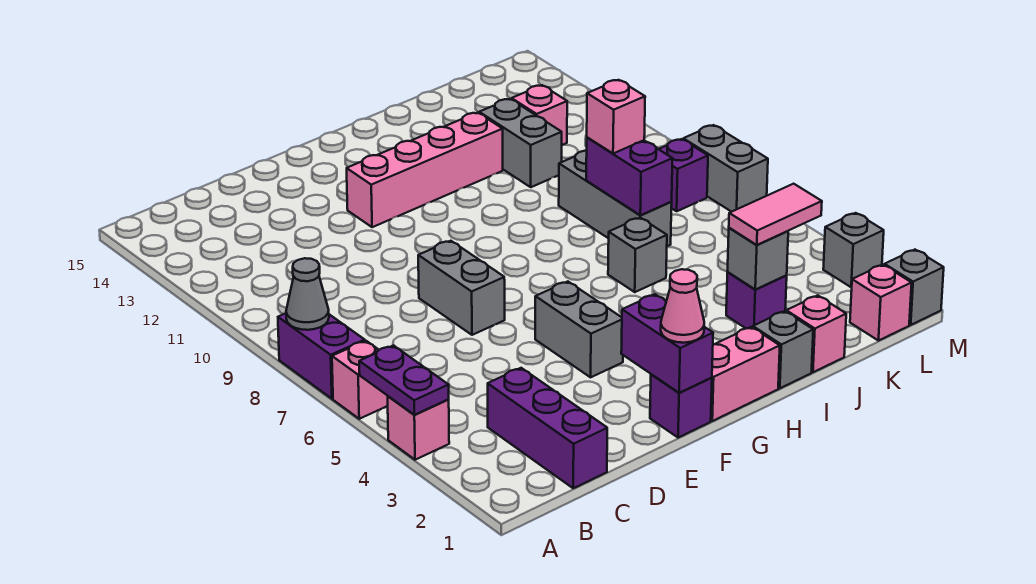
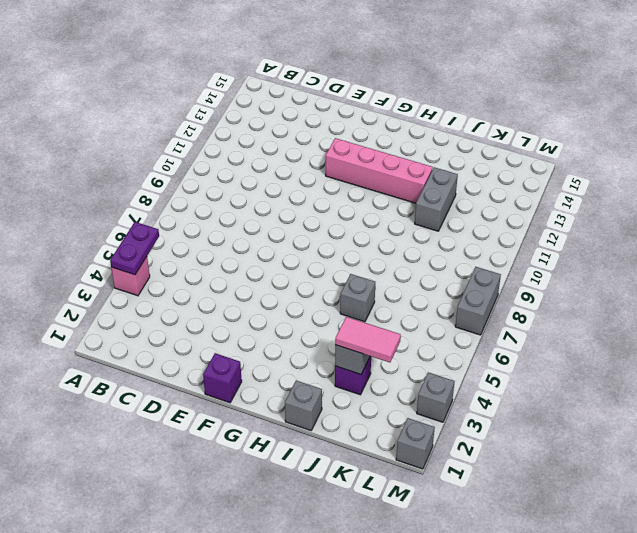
none -> pink brick A6 level 1
none -> purple brick A7:A8 level 1
none -> purple brick C1:C3 level 1

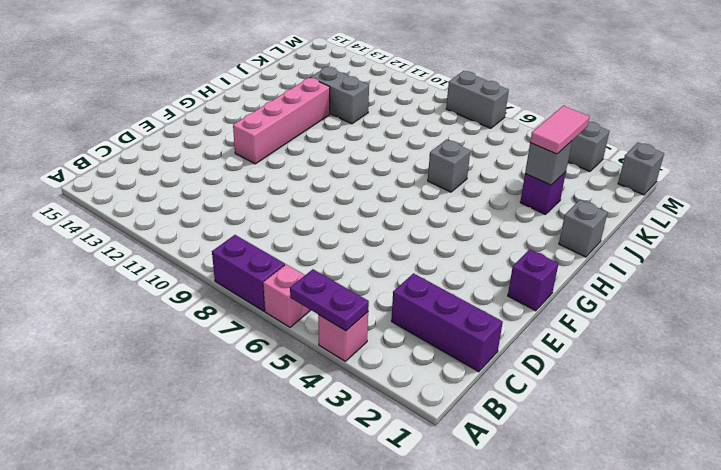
none -> grey brick E7:E8 level 1
none -> grey brick F4:F5 level 1
none -> pink brick G1:H1 level 1

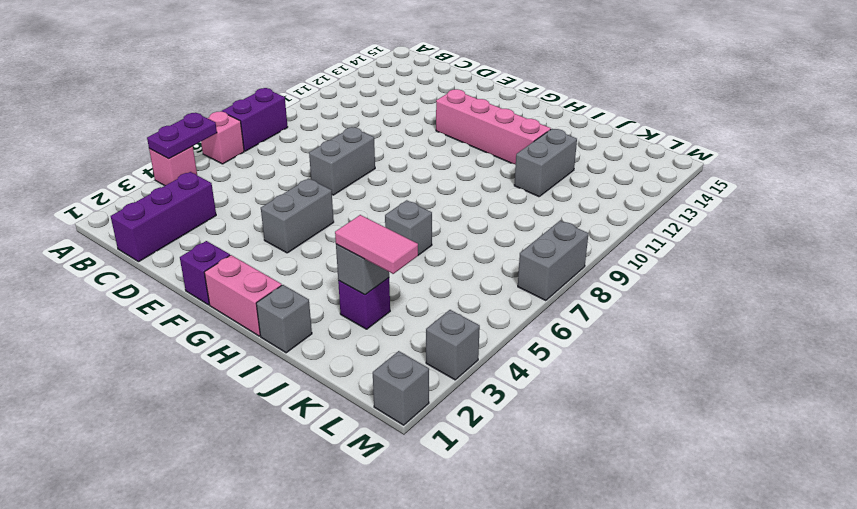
none -> pink brick J1 level 1
none -> grey brick J7:J9 level 1
none -> pink brick K12 level 1

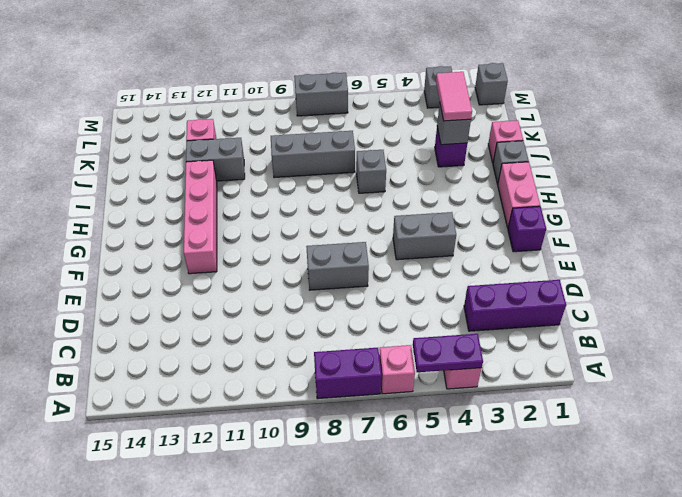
none -> pink brick L1 level 1
none -> purple brick L8 level 1
none -> grey cone A8 level 2

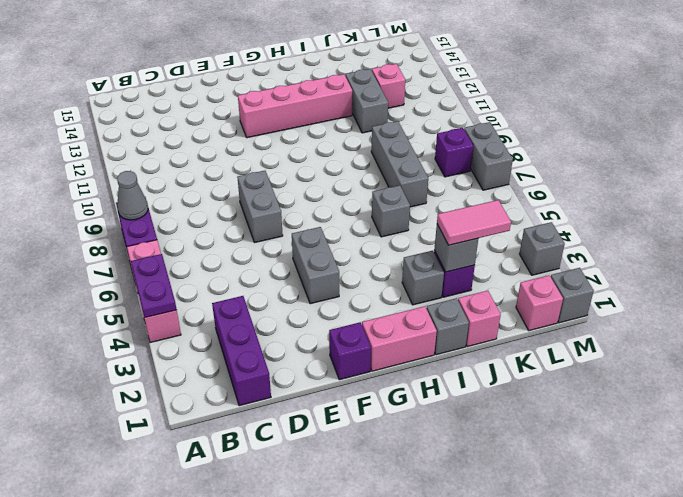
grey brick I3 level 1 -> none
none -> purple brick F1:F2 level 2
none -> purple brick J7:J8 level 2
none -> pink cone F1 level 3

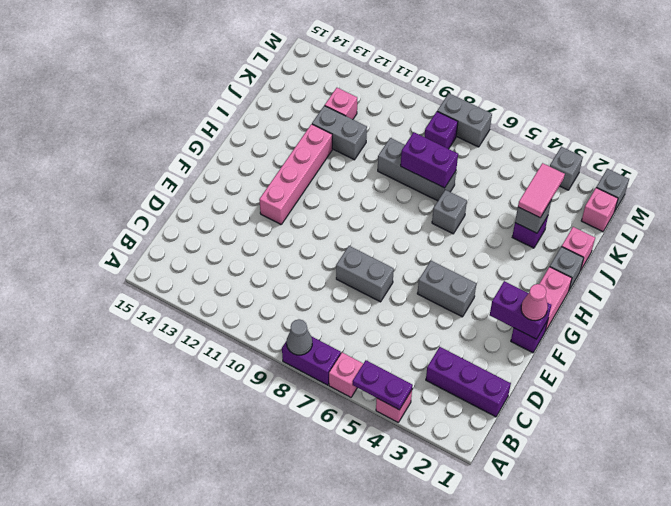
none -> pink brick J8 level 3

